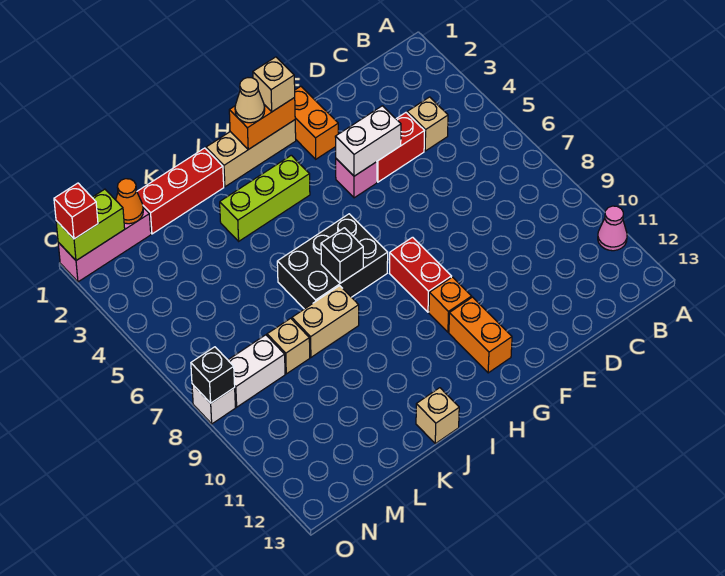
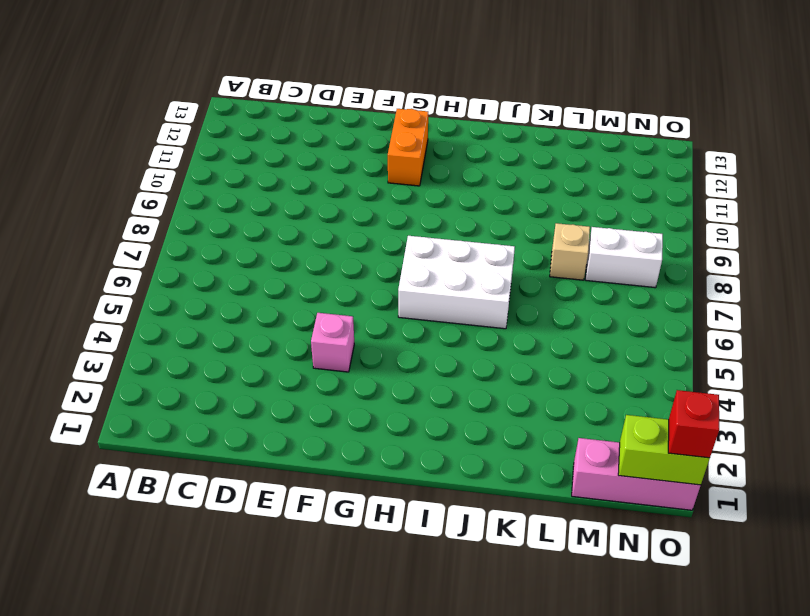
white brick H6:J7 level 1 -> black brick H6:J7 level 1
none -> pink cone A11 level 1
none -> tan brick C4 level 1
none -> red brick D4:E4 level 1

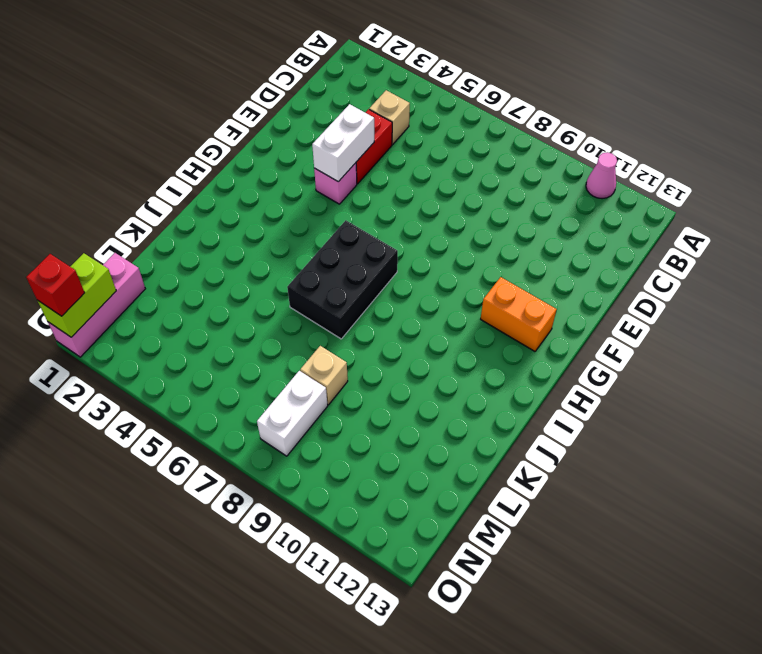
none -> orange brick F1:F2 level 1
none -> tan brick G1:I1 level 1
none -> red brick G8:G9 level 1

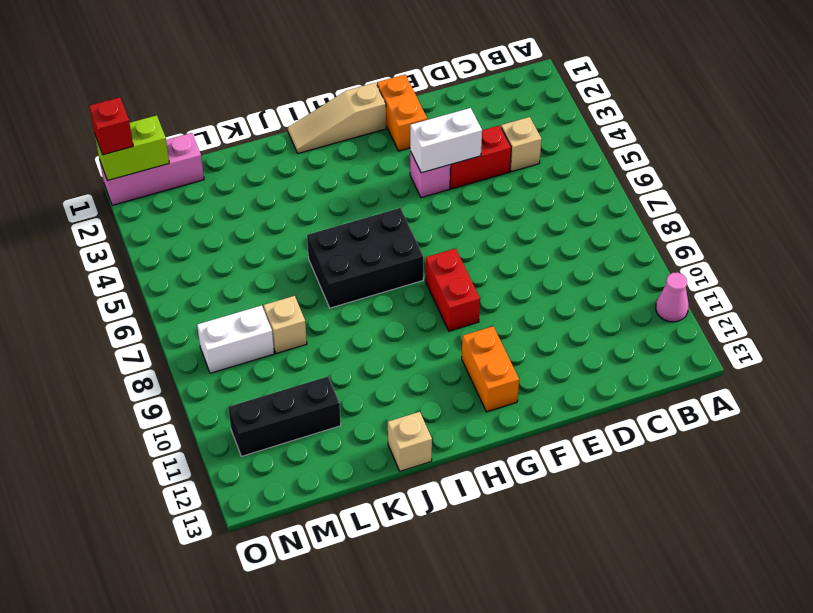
tan slope G1:I1 level 1 top G -> tan brick G1:I1 level 1
black brick L11:N11 level 1 -> none
none -> orange brick G10 level 1
none -> lime brick H3:J3 level 1
none -> red brick J1:L1 level 1

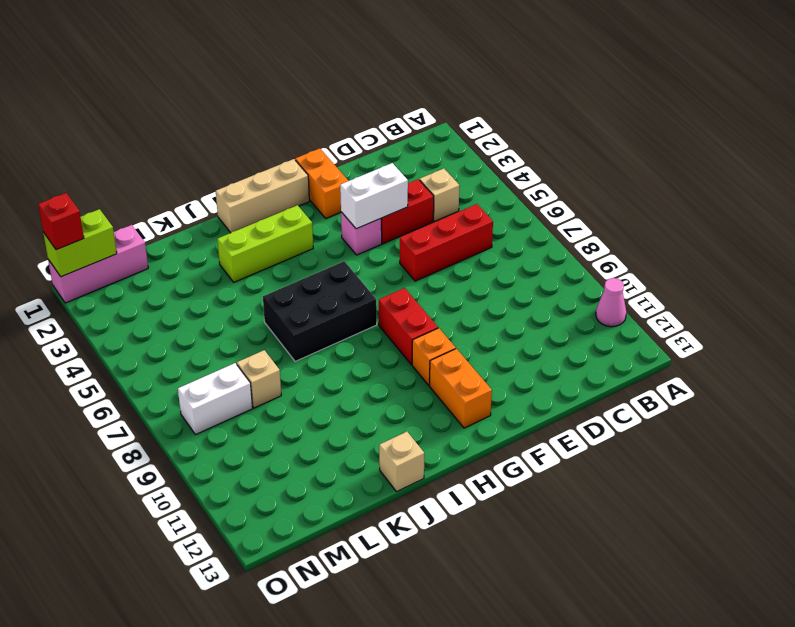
red brick C6:E6 level 1 -> red brick J1:L1 level 1
none -> tan brick J8:K8 level 1
none -> white brick O8 level 1
none -> orange brick G1:H1 level 2

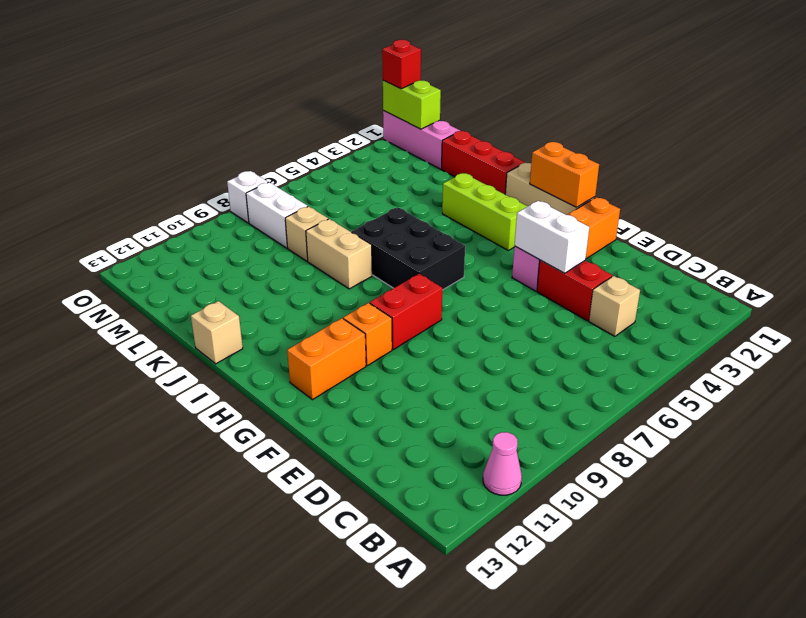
none -> black brick I7 level 2
none -> orange cone M1 level 2
none -> black brick O8 level 2

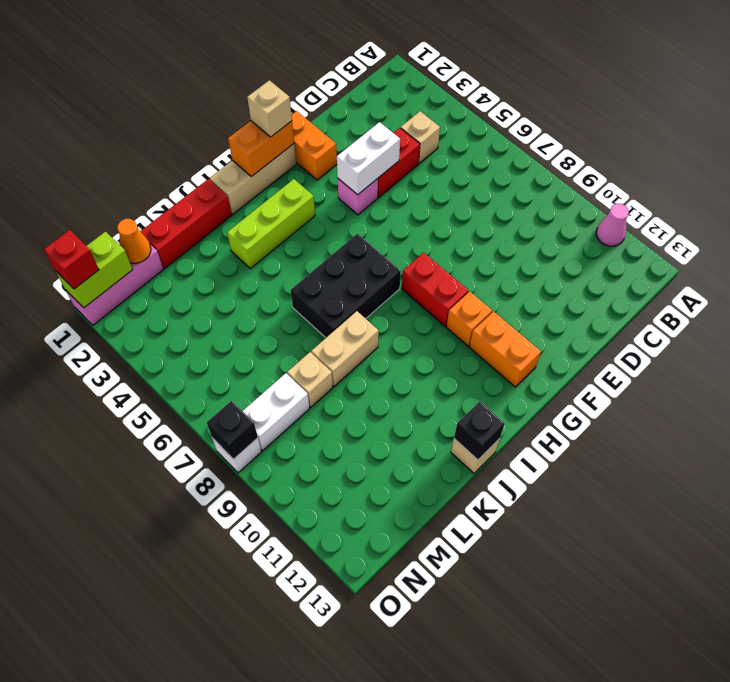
black brick J13 level 2 -> black brick I7 level 2
none -> tan cone H1 level 3

